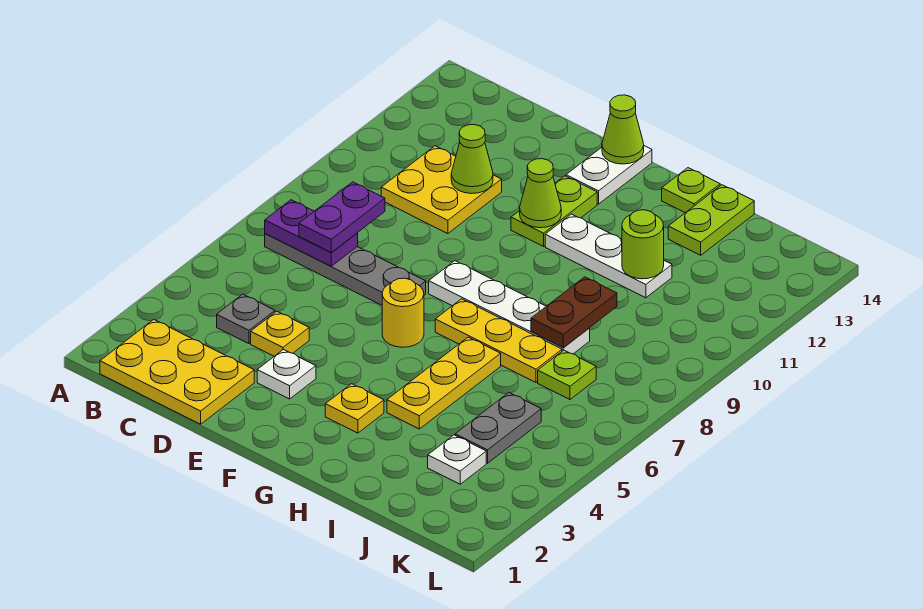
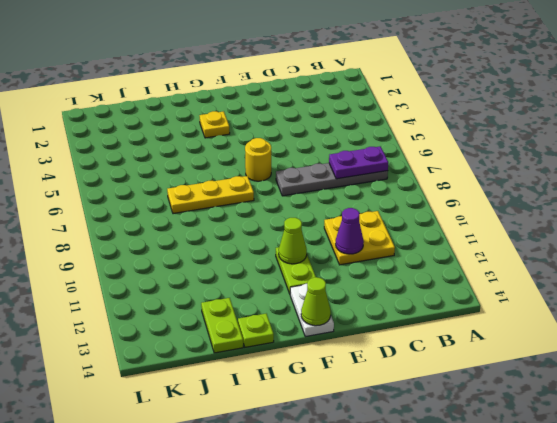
purple cone D11 level 2 -> lime cone D11 level 2
none -> yellow plate B1:D2 level 1
none -> grey plate C4 level 1
none -> yellow plate D4 level 1

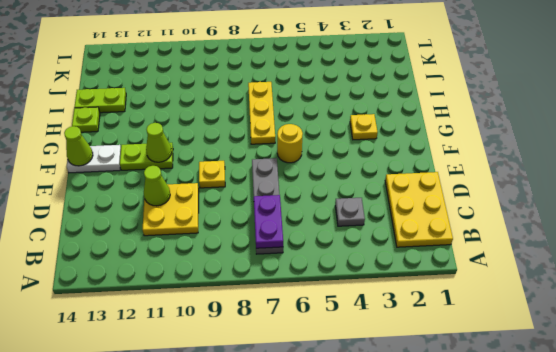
yellow plate E9 level 1 -> yellow plate D4 level 1
none -> white plate E3 level 1
none -> white plate F8:I8 level 1
none -> white plate G11:I11 level 1

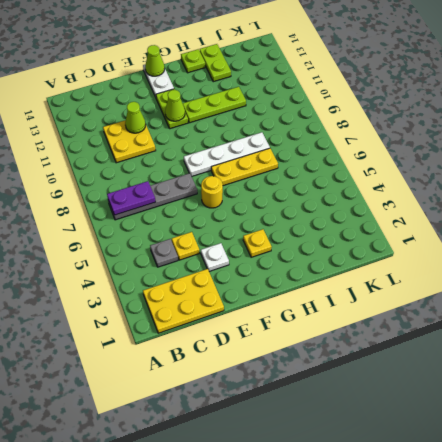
lime plate G11:I11 level 1 -> white plate G11:I11 level 1
none -> yellow plate H4:H6 level 1
none -> white plate J3 level 1
none -> grey plate J4:J5 level 1

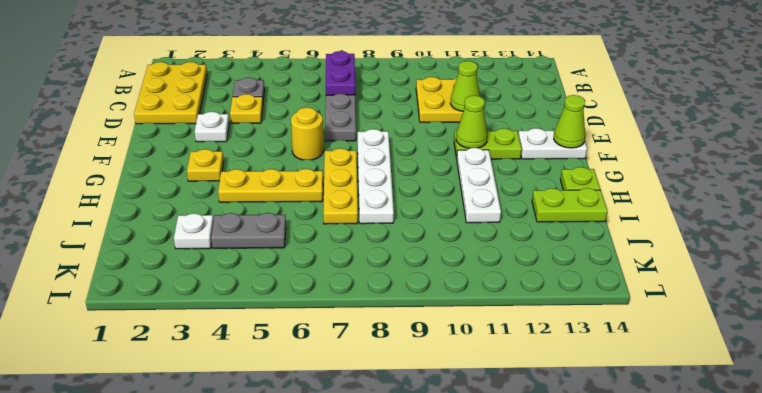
none -> lime plate J7 level 1
none -> brown plate I8:I9 level 2
none -> lime round brick I11 level 2

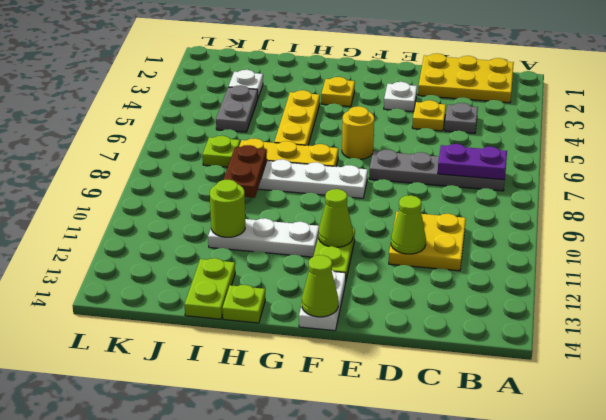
none -> purple plate C7:C8 level 3

